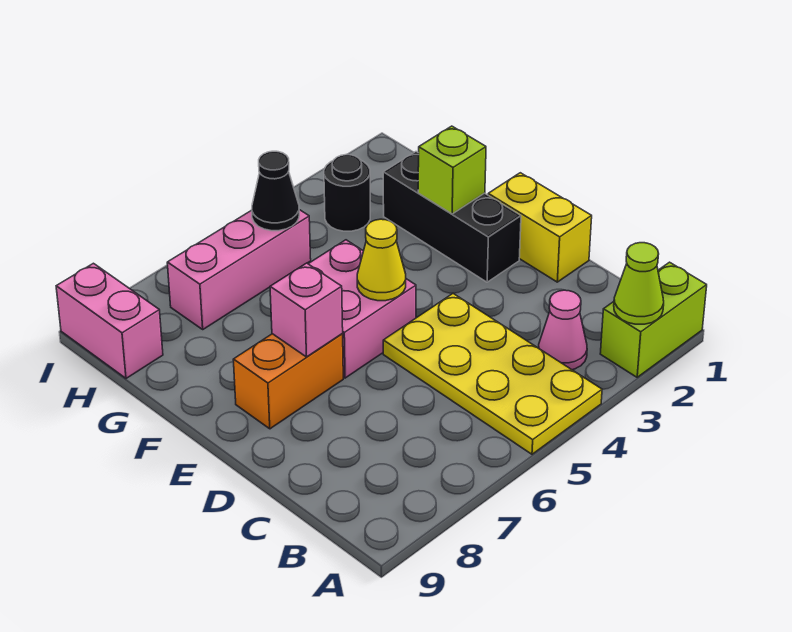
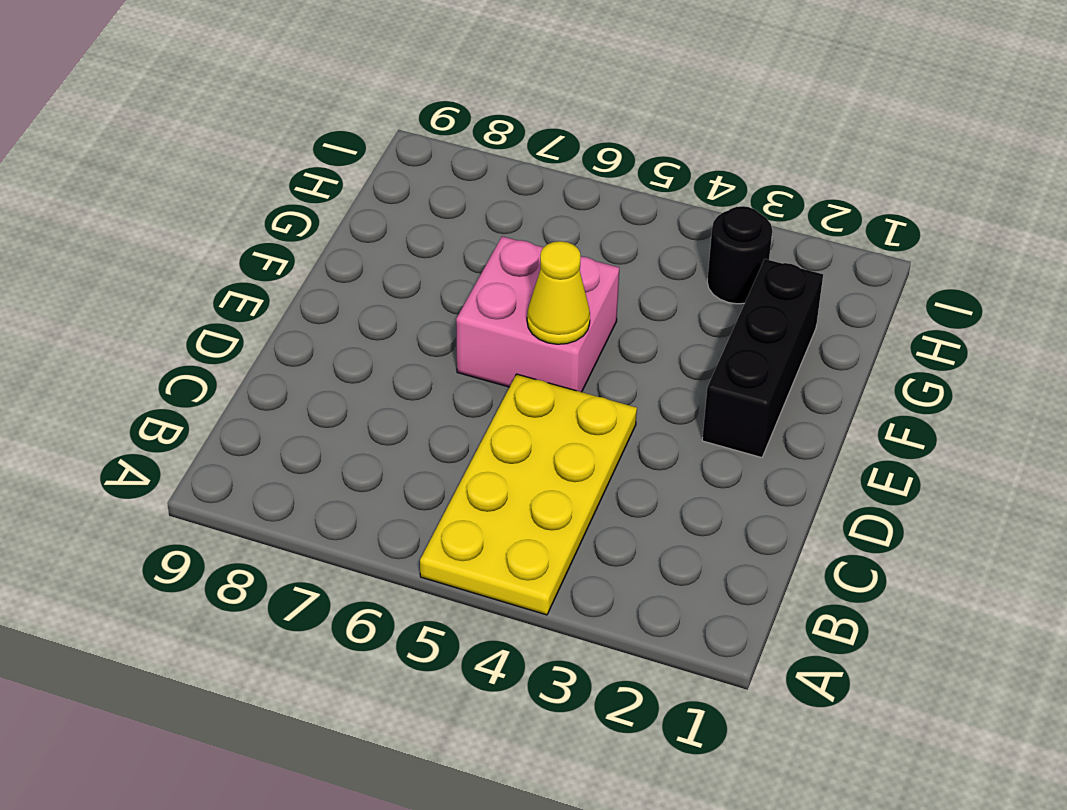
none -> lime brick A1:A2 level 1
none -> pink cone B3 level 1
none -> yellow brick D1:E1 level 1

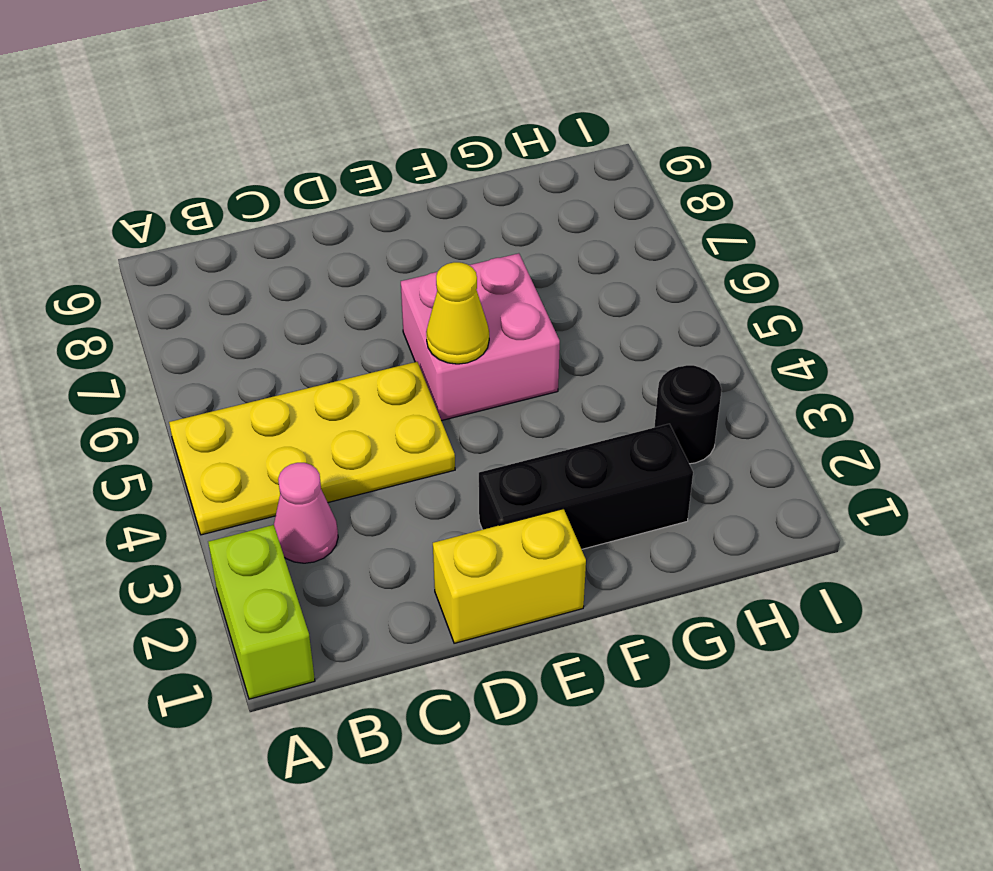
none -> orange brick E7:E8 level 1
none -> pink brick H5:H7 level 1
none -> pink brick H9:I9 level 1

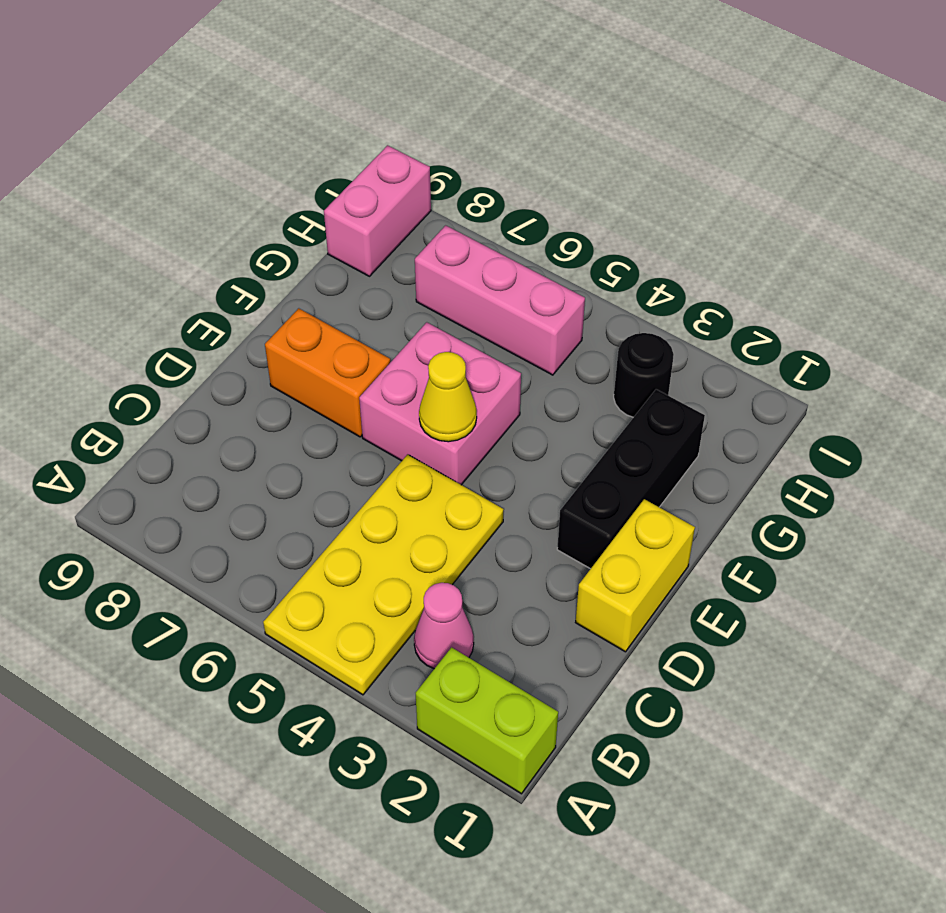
none -> lime cone A2 level 2
none -> pink brick E7 level 2
none -> lime brick F2 level 2

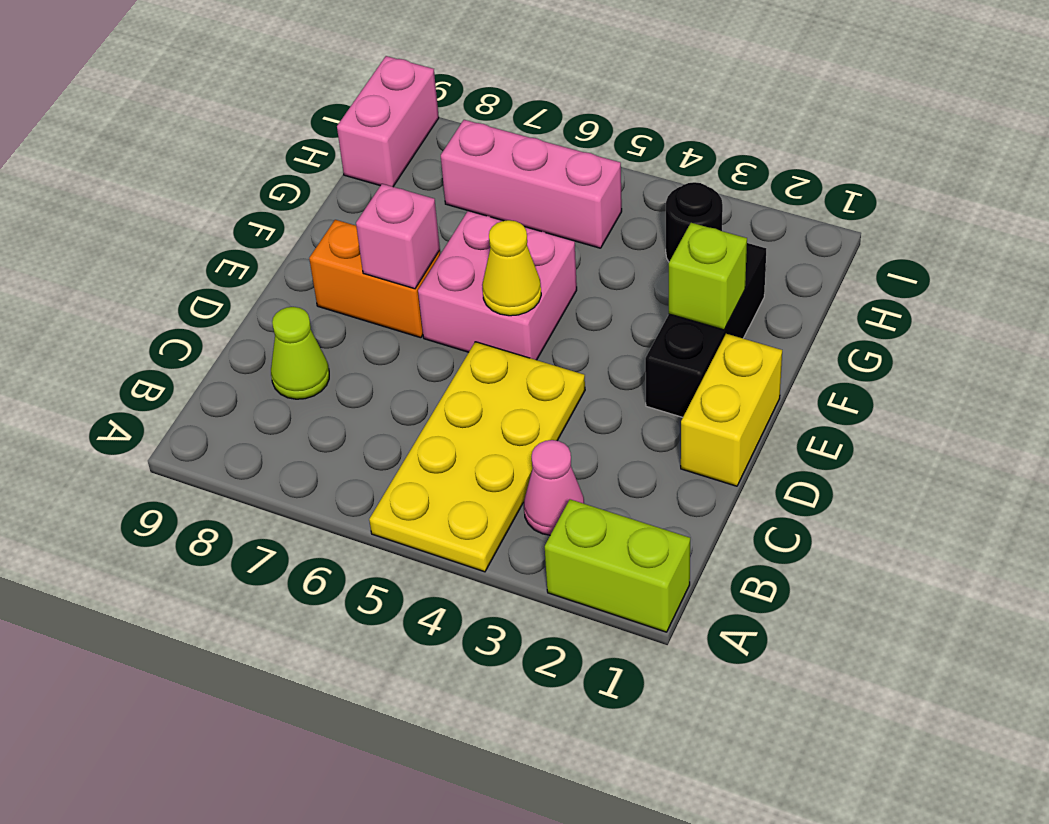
lime cone C8 level 1 -> lime cone A2 level 2
none -> black cone H5 level 2

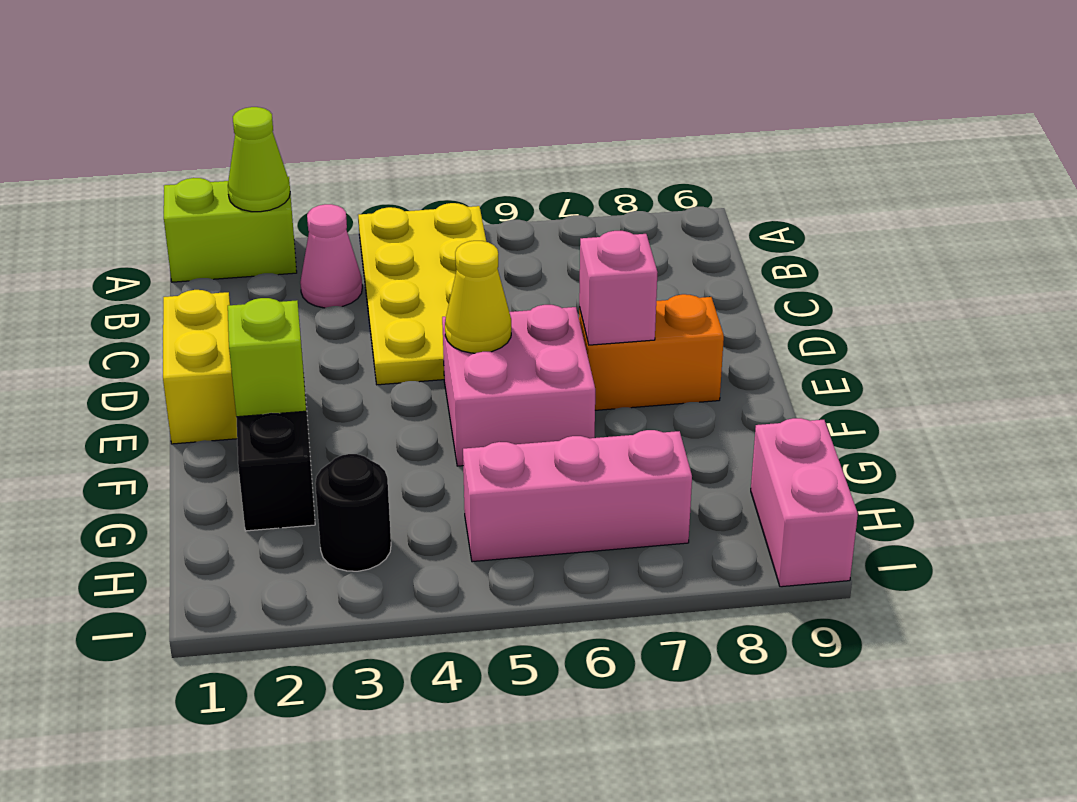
none -> black cone H5 level 2

